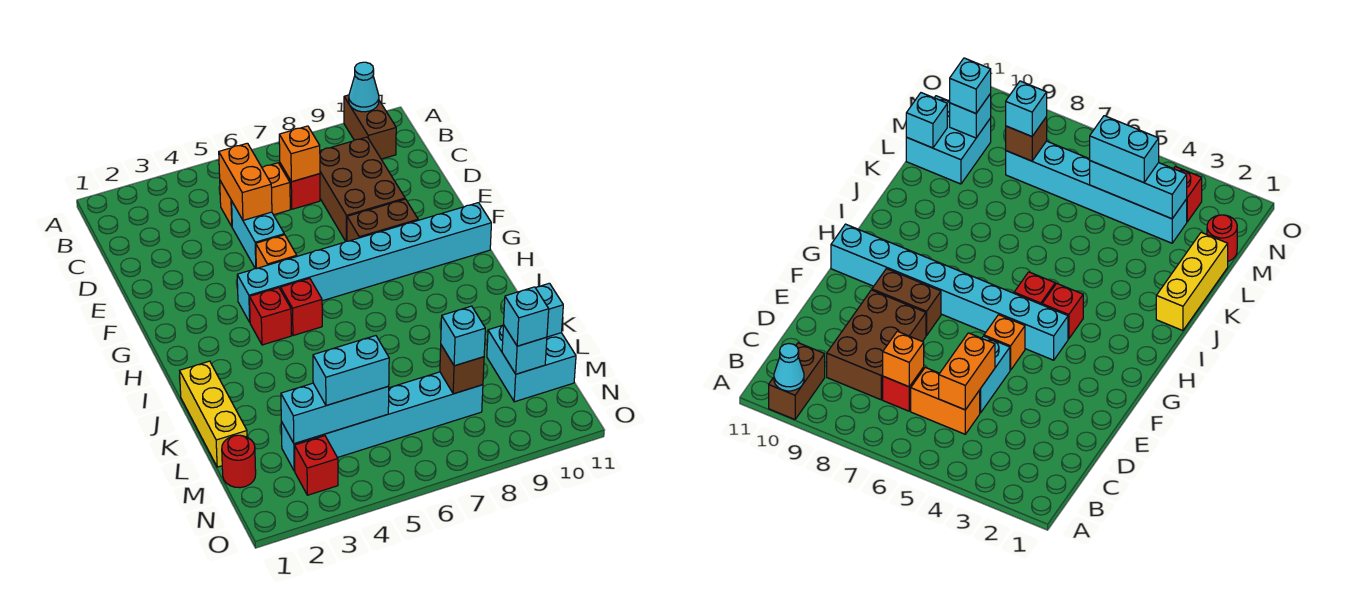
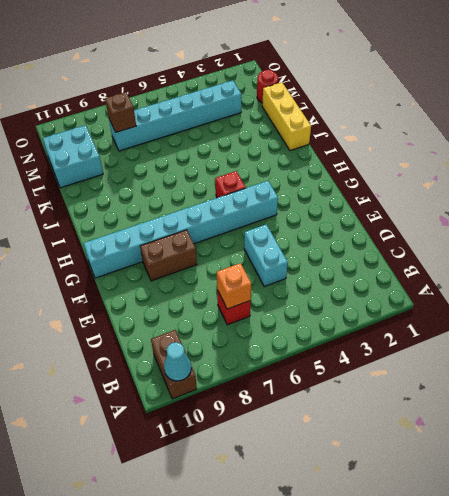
none -> orange brick C5:C6 level 1
none -> brown brick C8:E9 level 1
none -> orange brick F5 level 1

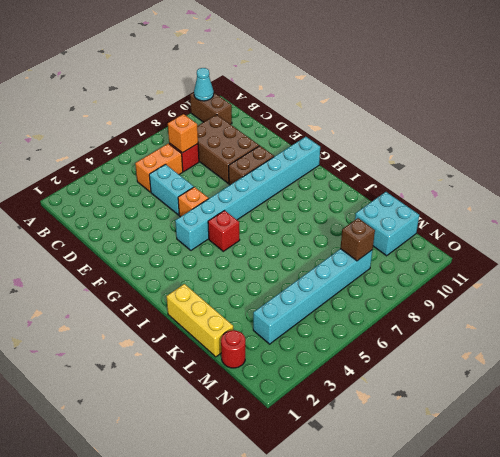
none -> red brick H4 level 1
none -> red brick N3 level 1
none -> orange brick C5:D5 level 2

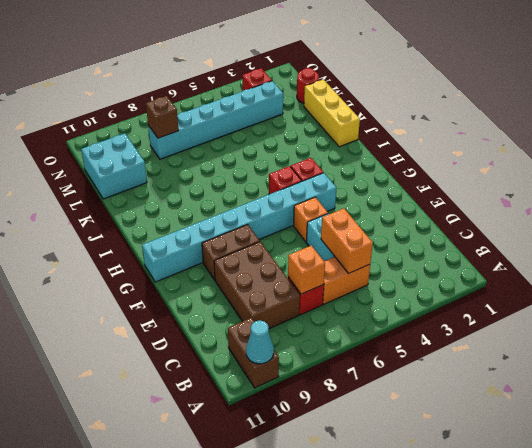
none -> cyan brick L11 level 2
none -> cyan brick M3:M5 level 2
none -> cyan brick M10 level 2

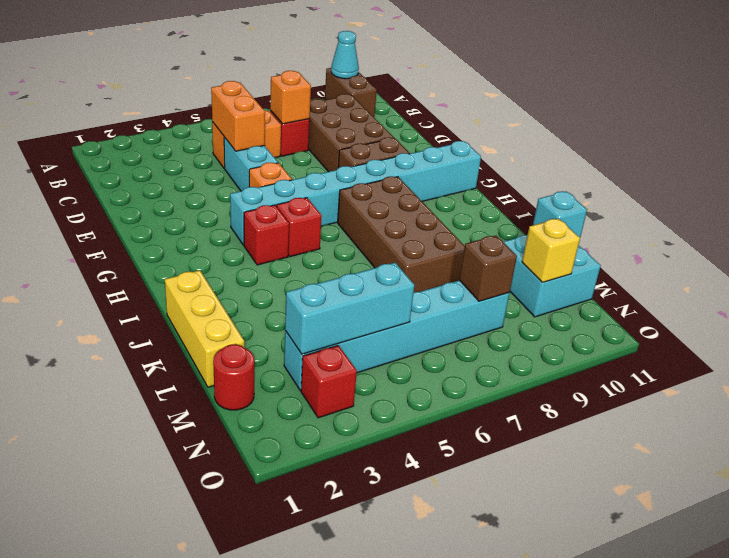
brown brick H7:K8 level 1 -> none
yellow brick M10 level 2 -> cyan brick M10 level 2
none -> cyan brick M4:M5 level 3
none -> cyan brick M8 level 3
none -> cyan brick M10 level 3

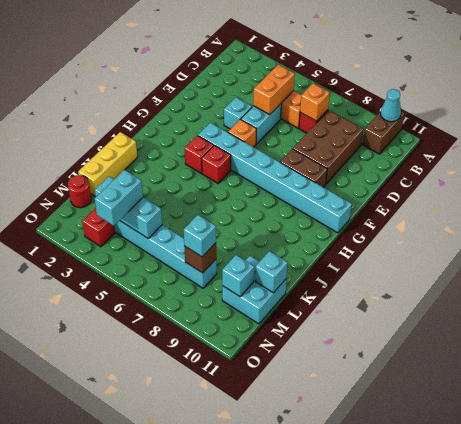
cyan brick E4 level 1 -> cyan brick M10 level 3
cyan brick M4:N4 level 3 -> cyan brick M4:M5 level 3

